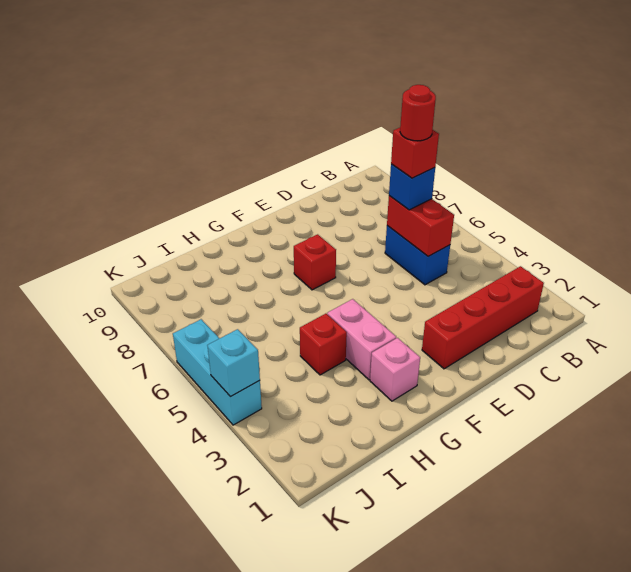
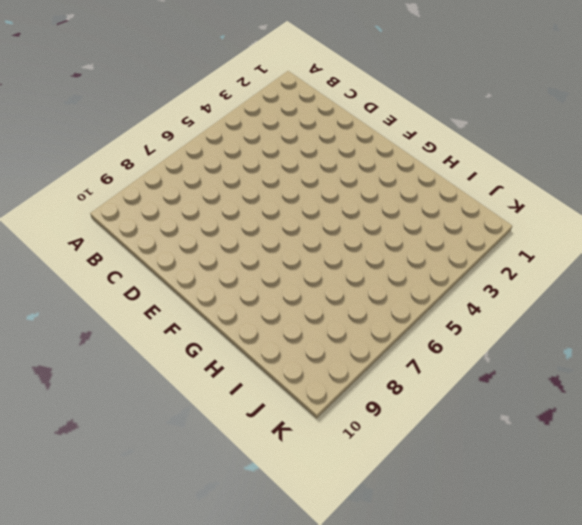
none -> red brick B2:E2 level 1
none -> blue brick C5:C6 level 1
none -> red brick F7 level 1

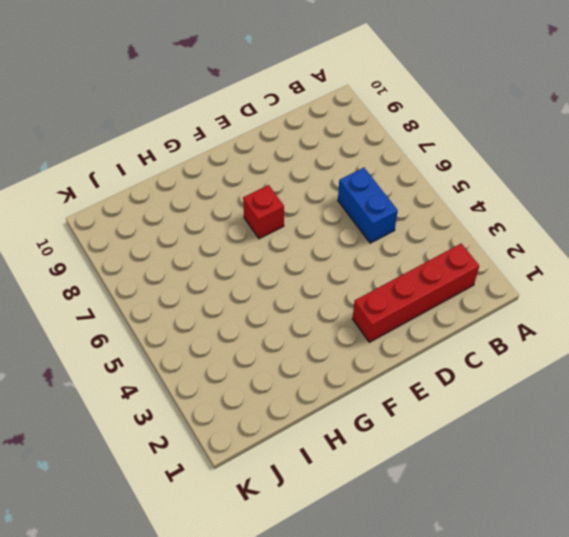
none -> pink brick G2 level 1
none -> pink brick G3:G4 level 1
none -> red brick H4 level 1

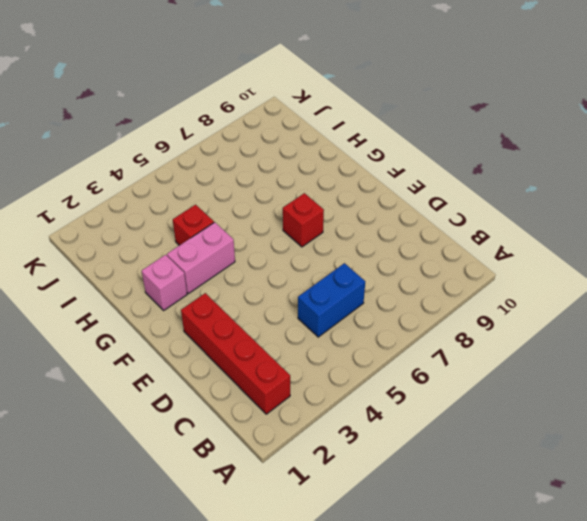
none -> cyan brick K4:K6 level 1
none -> red brick C5:C6 level 2
none -> cyan brick K4 level 2

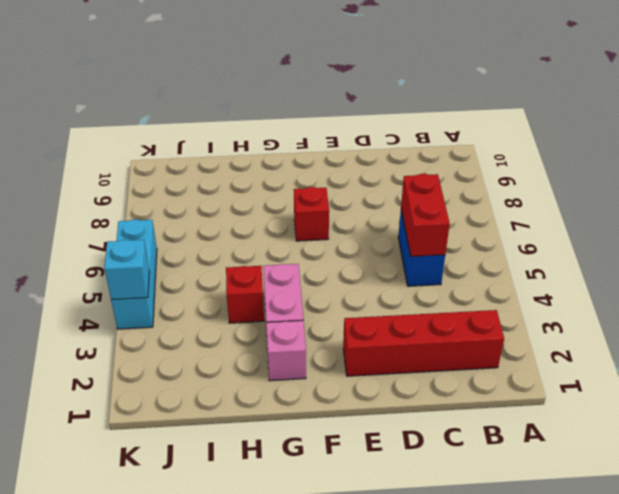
none -> blue brick C6 level 3
none -> red brick C6 level 4
none -> red round brick C6 level 5

